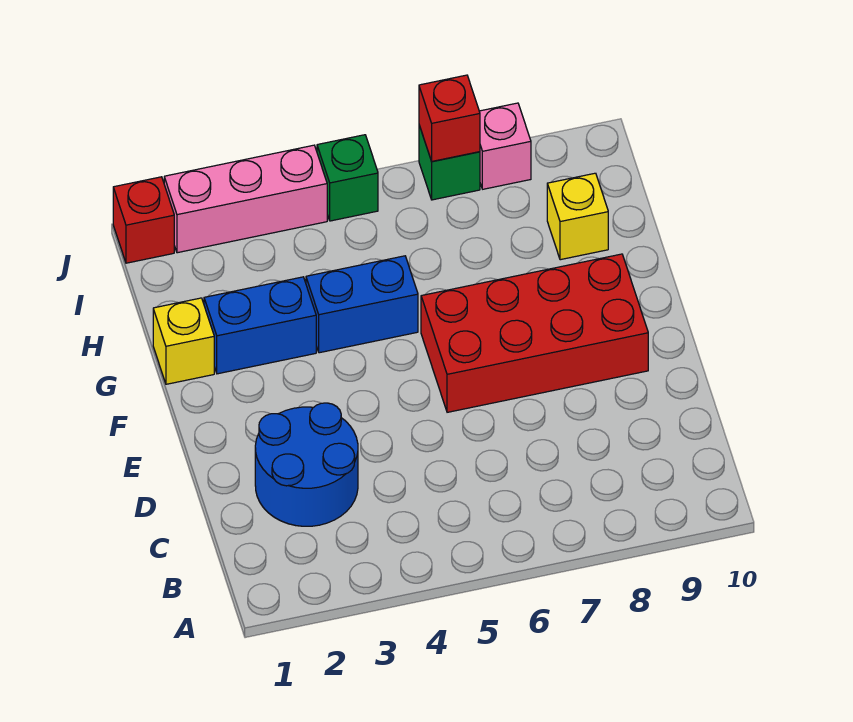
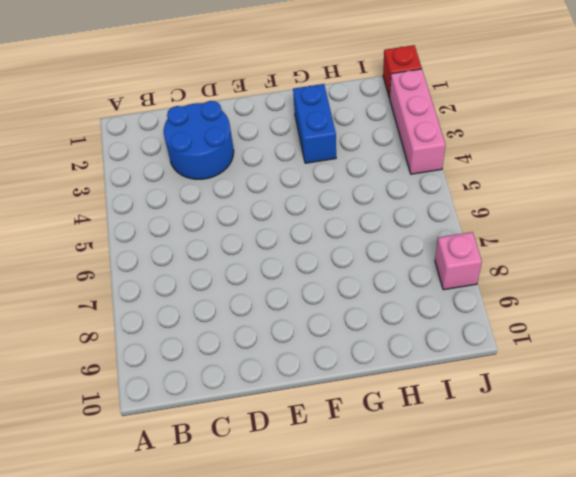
none -> red brick E6:F9 level 1
none -> yellow brick G1 level 1
none -> blue brick G4:G5 level 1

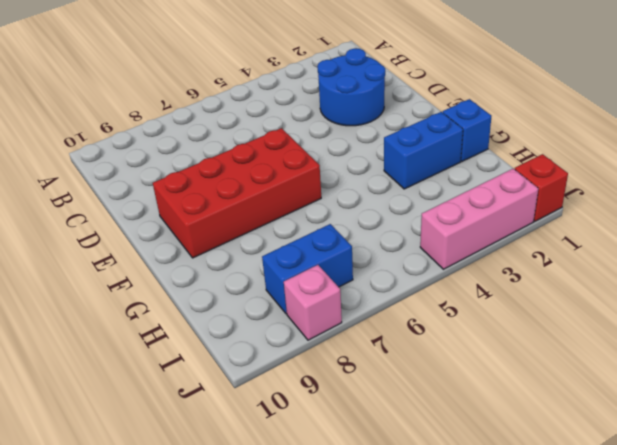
blue brick G1 level 1 -> yellow brick G1 level 1
blue brick I7:I8 level 1 -> blue brick G4:G5 level 1
none -> yellow brick H9 level 1
none -> green brick J5 level 1
none -> green brick J7 level 1

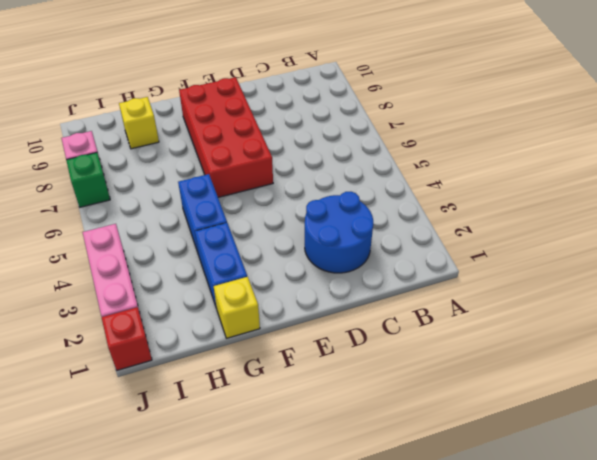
none -> green brick J5 level 1
none -> red brick J7 level 2

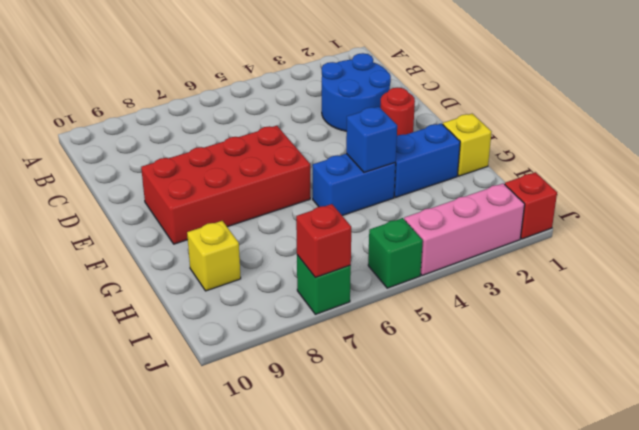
red round brick E2 level 1 -> none
blue brick G4 level 2 -> none
none -> pink brick J8 level 1

